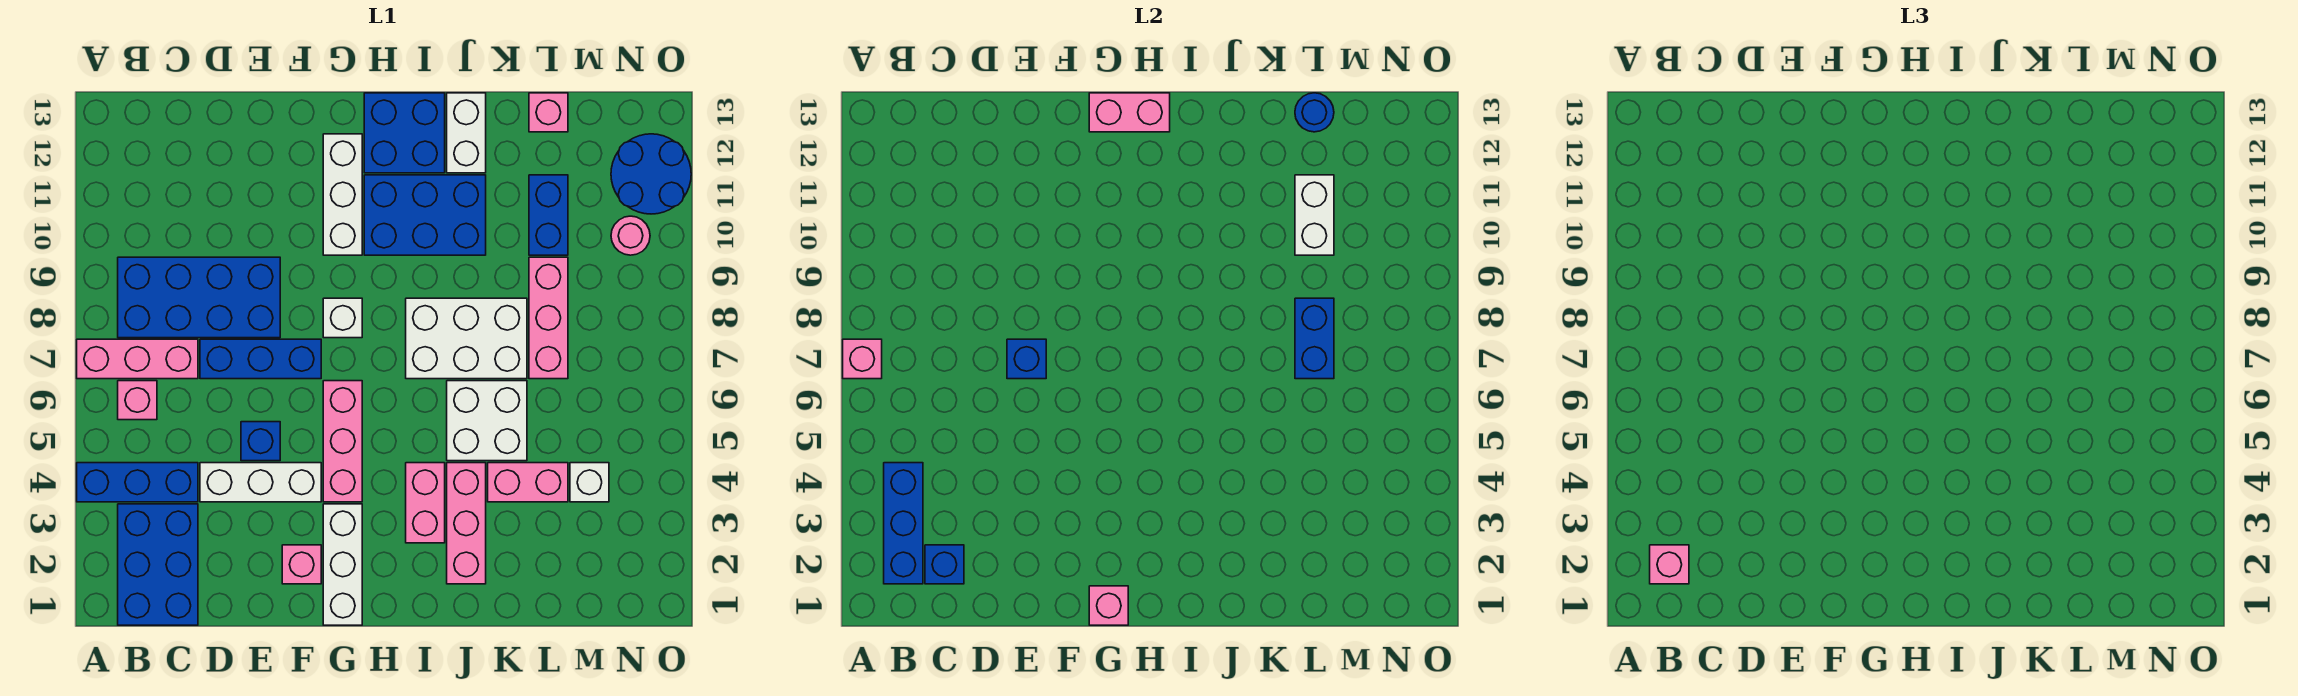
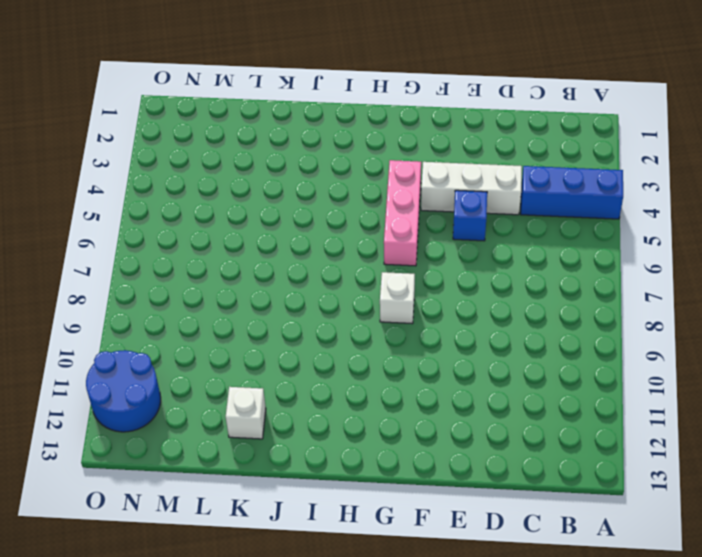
white brick K12 level 1 -> white brick M4 level 1
none -> pink brick A7:C7 level 1
none -> blue brick B1:C3 level 1
none -> pink brick B6 level 1
none -> blue brick B8:E9 level 1

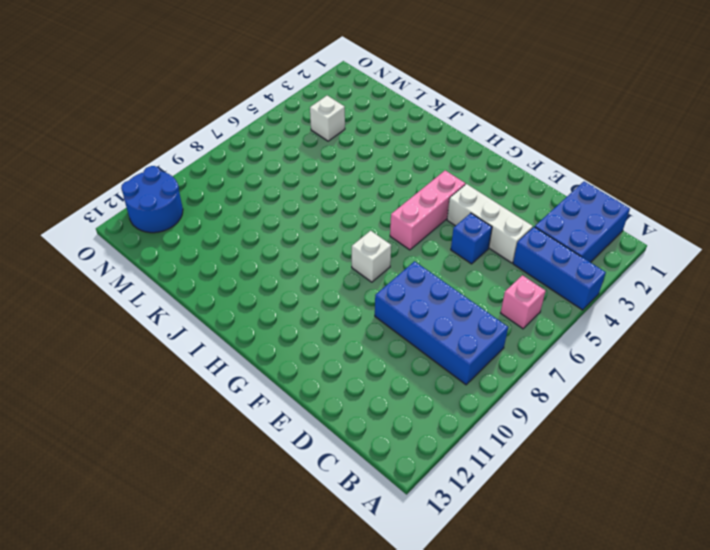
none -> pink brick A7:C7 level 1
none -> blue brick D7:F7 level 1
none -> pink brick F2 level 1
none -> white brick G1:G3 level 1

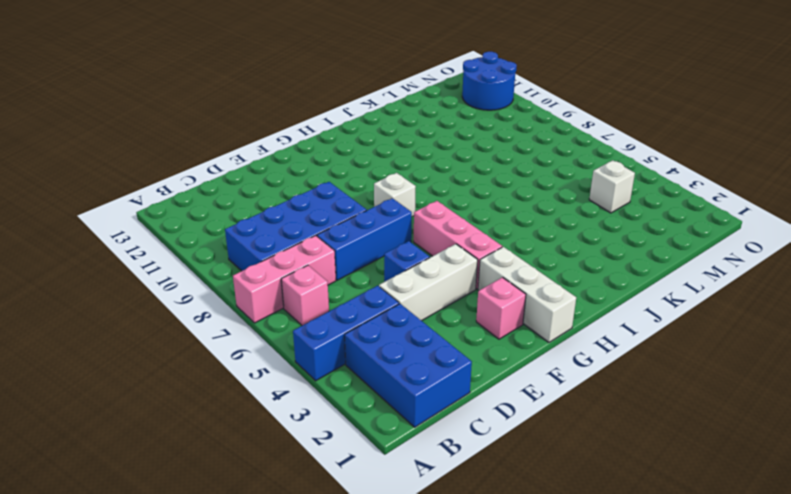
none -> white brick G10:G12 level 1
none -> blue brick H10:J11 level 1
none -> blue brick H12:I13 level 1
none -> pink brick I3:I4 level 1

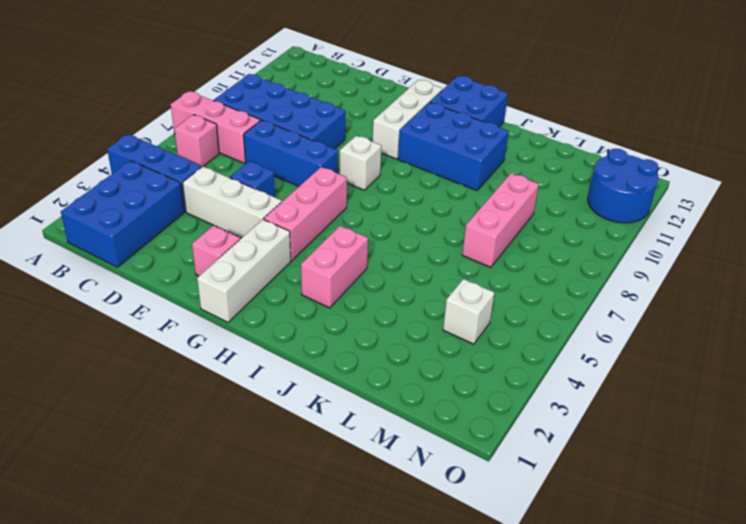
none -> white brick I7:K8 level 1
none -> pink brick J2:J4 level 1
none -> white brick J5:K6 level 1
none -> white brick J12:J13 level 1

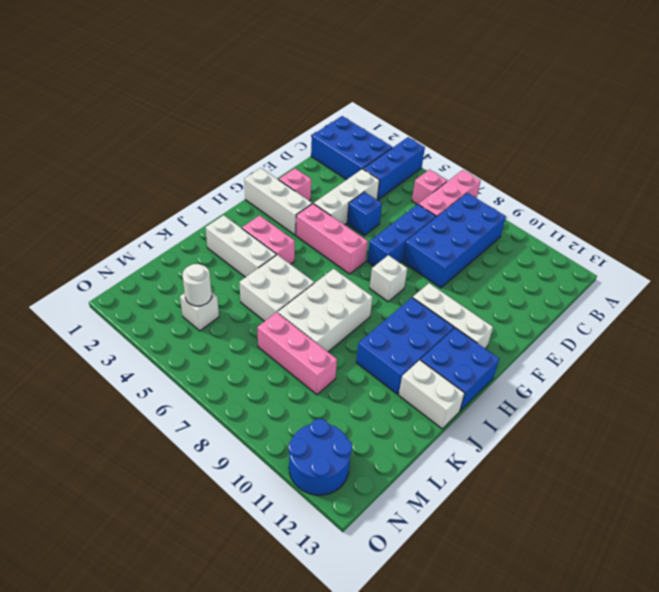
white brick J2:J4 level 1 -> pink brick J2:J4 level 1
white round brick M4 level 2 -> none
none -> pink brick K4:L4 level 1
none -> blue brick L10:L11 level 1
none -> pink brick L13 level 1
none -> pink round brick N10 level 1

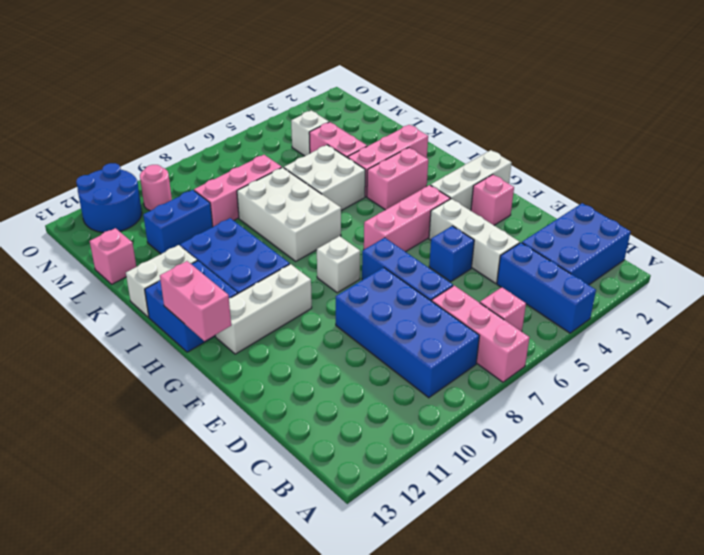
none -> pink brick A7 level 2
none -> blue brick B2:B4 level 2
none -> blue brick C2 level 2
none -> blue brick E7 level 2

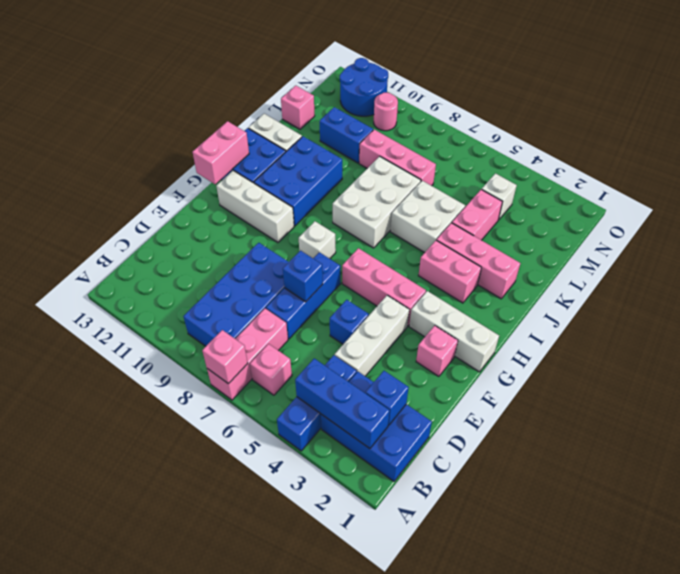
none -> pink brick G1 level 2
none -> blue brick L7:L8 level 2
none -> white brick L10:L11 level 2
none -> blue round brick L13 level 2

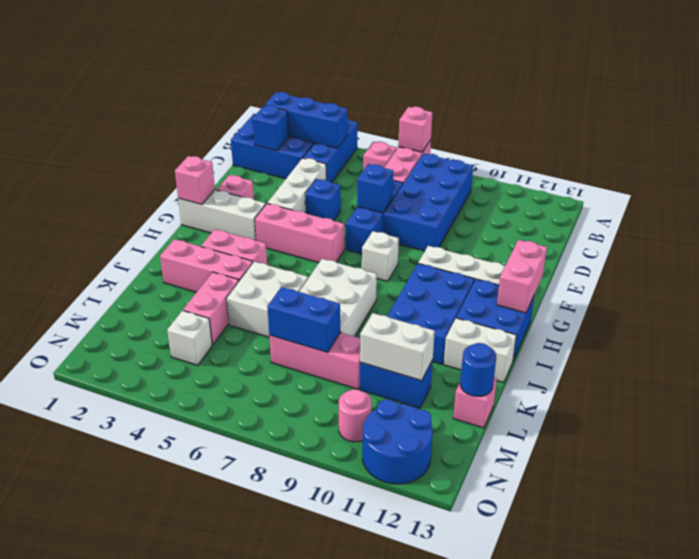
none -> pink brick B2 level 3

